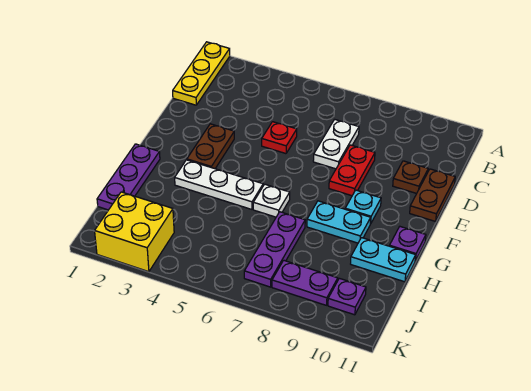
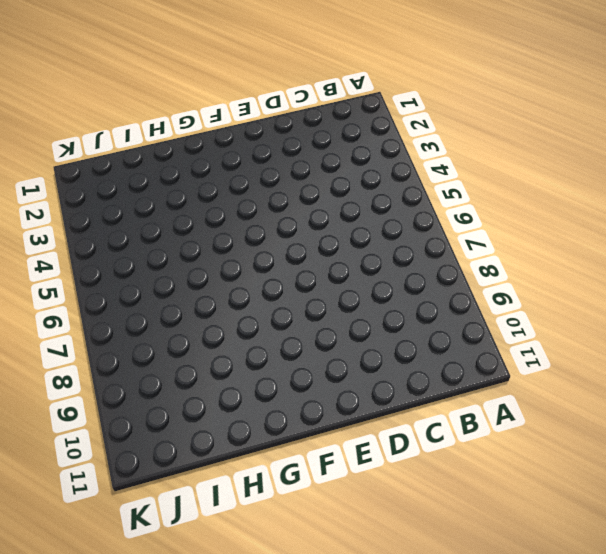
none -> yellow plate A1:C1 level 1
none -> white plate C7:D7 level 1
none -> red plate D5 level 1

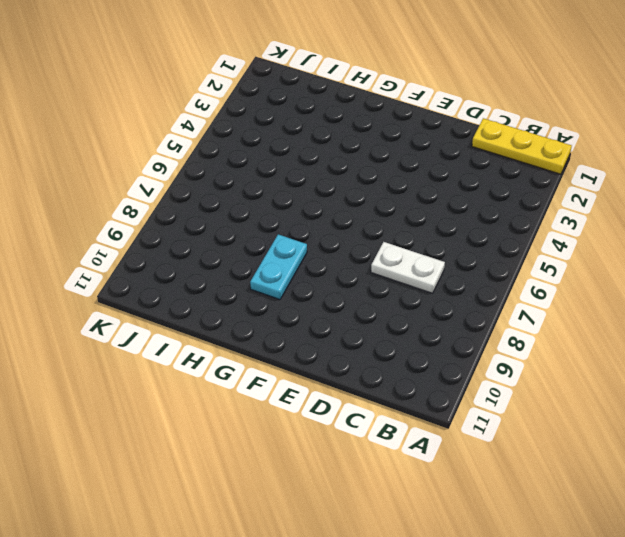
none -> red plate D5 level 1
none -> red plate D8:E8 level 1
none -> brown plate D10 level 1

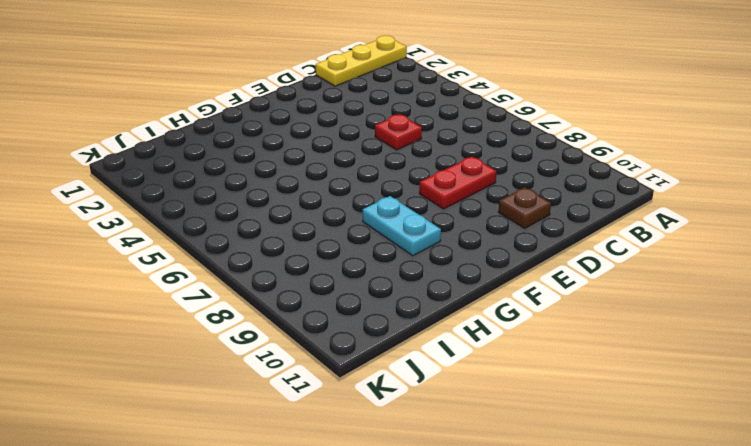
none -> white plate C7:D7 level 1
none -> brown plate D11:E11 level 1
none -> brown plate E3:F3 level 1

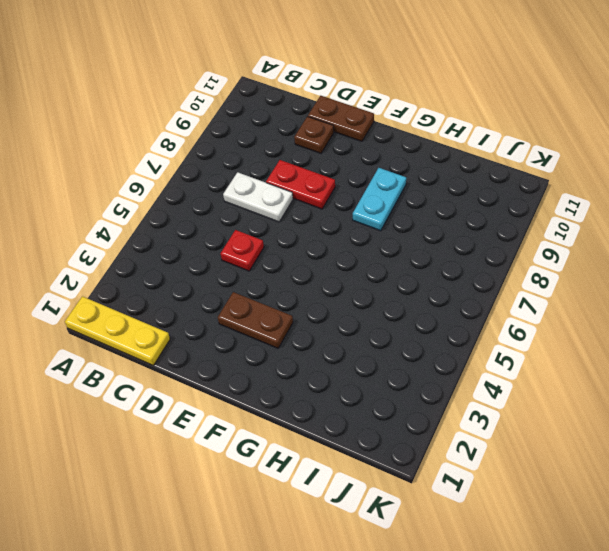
none -> cyan plate F9 level 1
none -> purple plate G1:I1 level 1
none -> white plate G3:G5 level 1

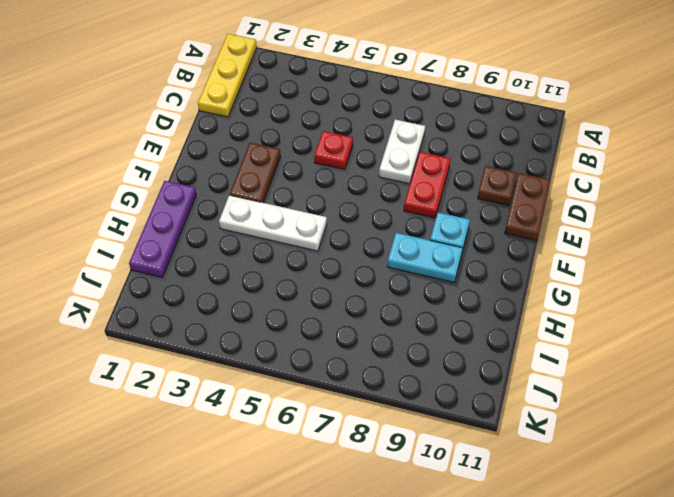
none -> white plate G6 level 1
none -> purple plate G11 level 1
none -> purple plate H7:J7 level 1

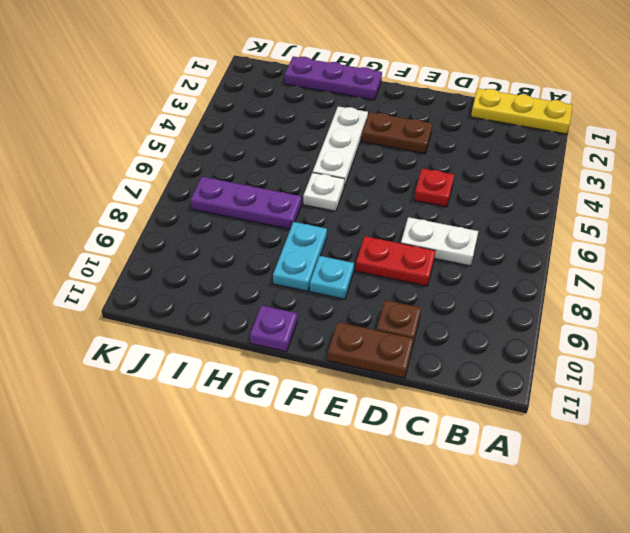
none -> cyan plate H10:H11 level 1
none -> yellow brick J2:K3 level 1
none -> purple plate J8:J9 level 1

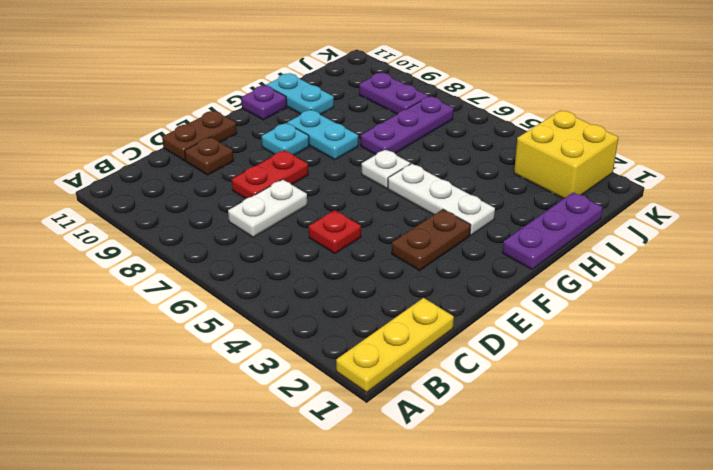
none -> purple plate J10 level 1

